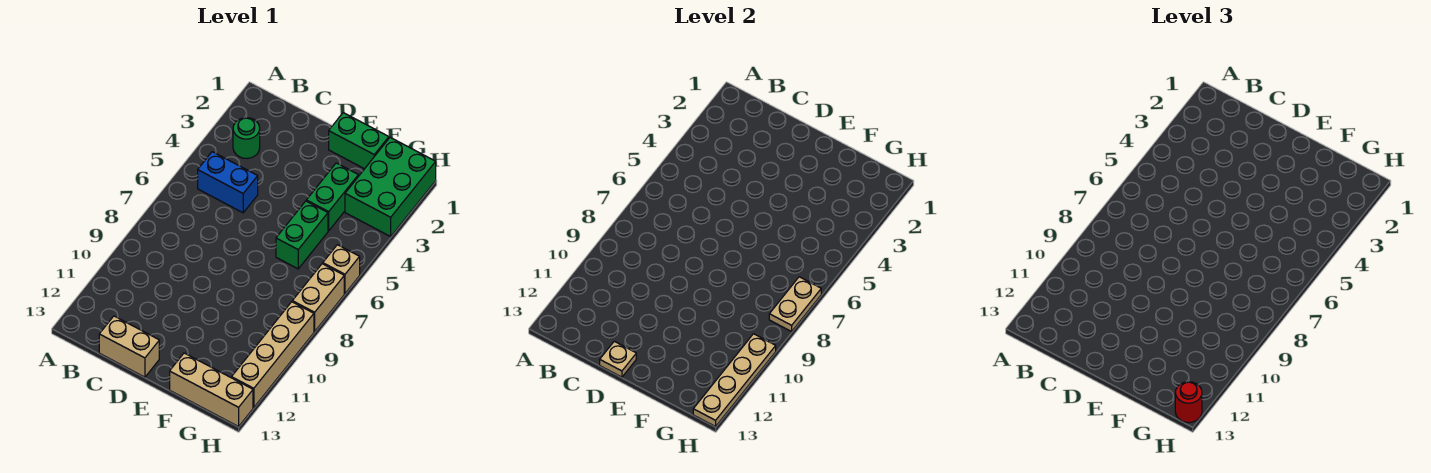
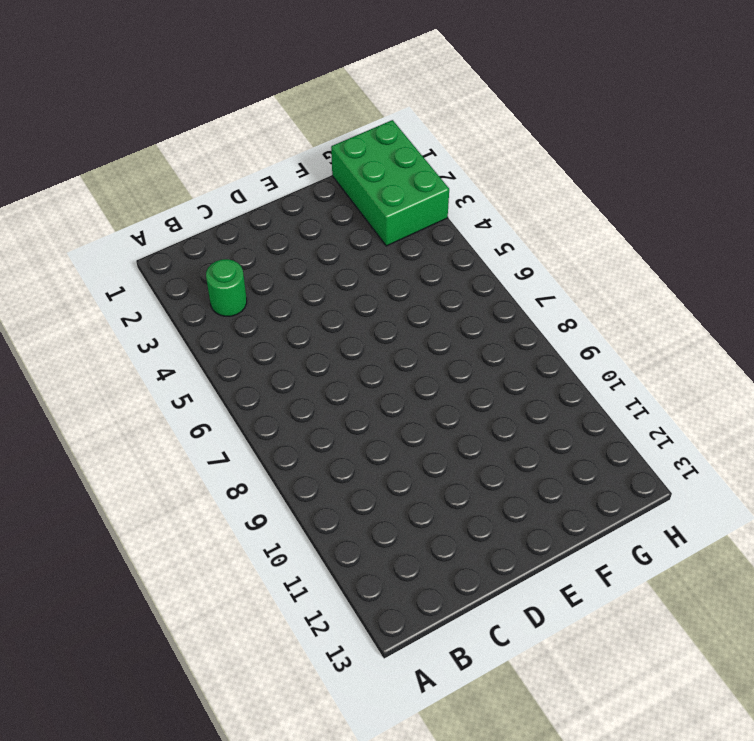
none -> blue brick B5:C5 level 1
none -> tan brick C13:D13 level 1
none -> green brick E1:F1 level 1

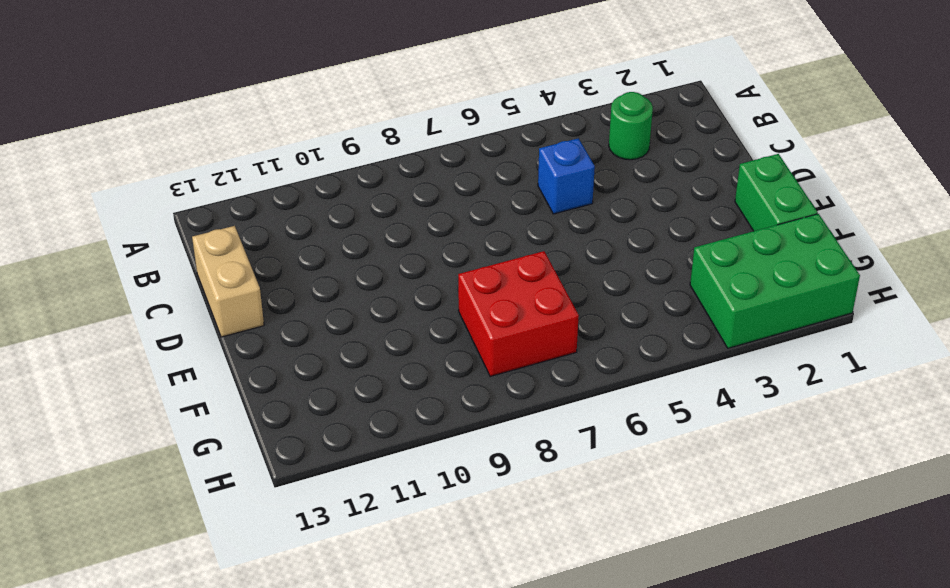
blue brick C5 level 1 -> blue brick B5:C5 level 1
red brick F7:G8 level 1 -> none
none -> green brick F3:F4 level 1
none -> green brick F5:F6 level 1
none -> tan brick F13:H13 level 1

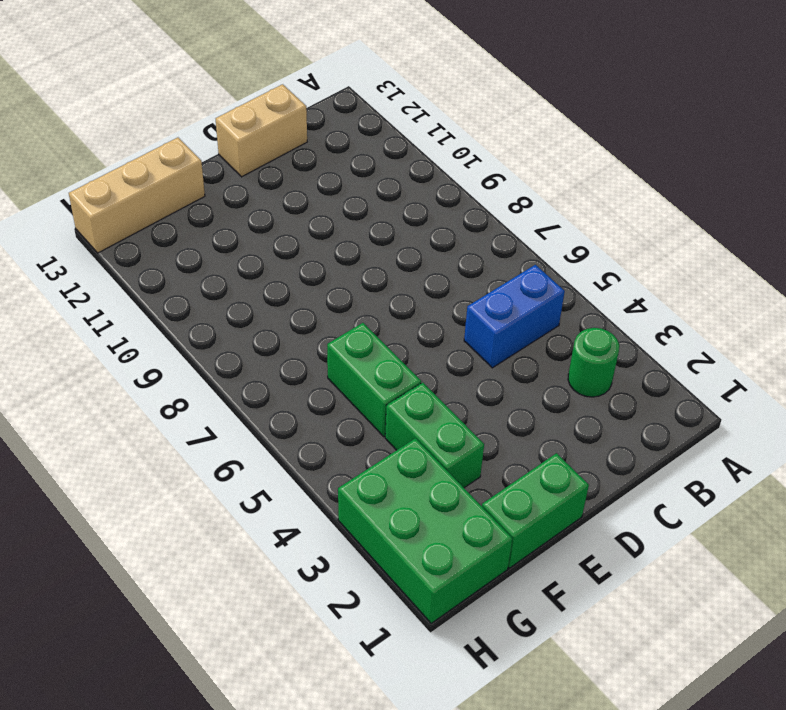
none -> tan brick H6 level 1
none -> tan brick H7:H8 level 1
none -> tan brick H9:H12 level 1

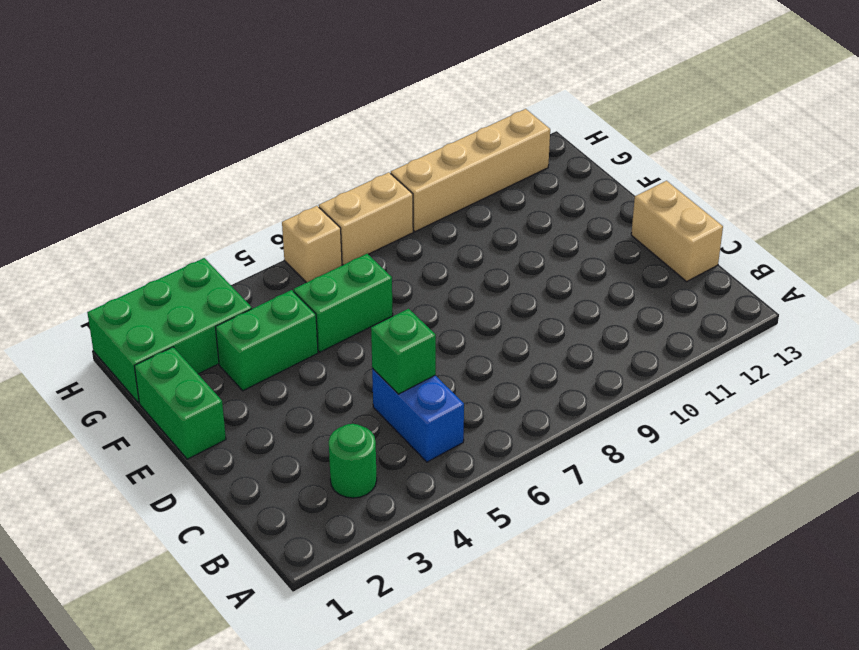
green brick C5 level 2 -> none
none -> tan brick F13:H13 level 1
none -> tan plate D13 level 2
none -> tan plate H7:H8 level 2

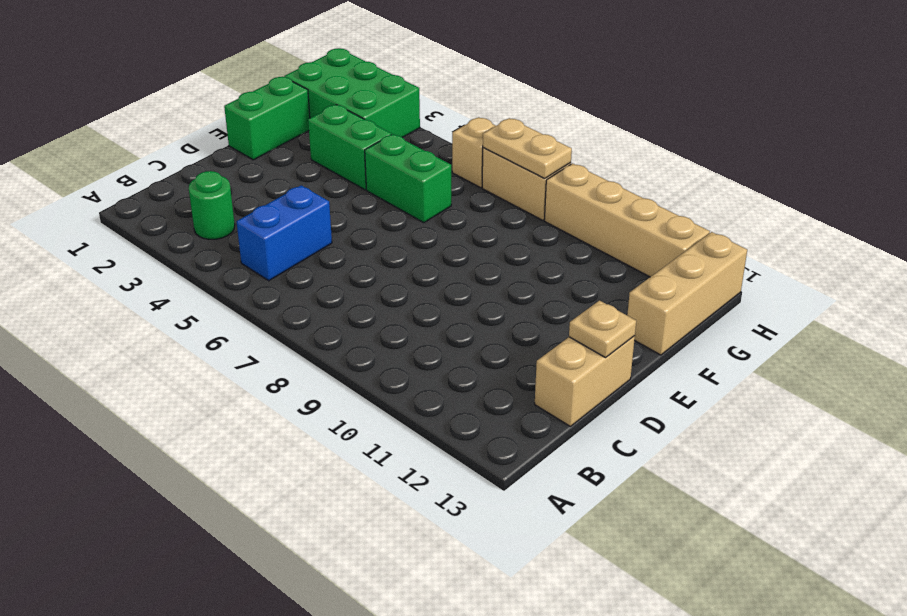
none -> tan plate H10:H13 level 2
none -> red round brick H13 level 3

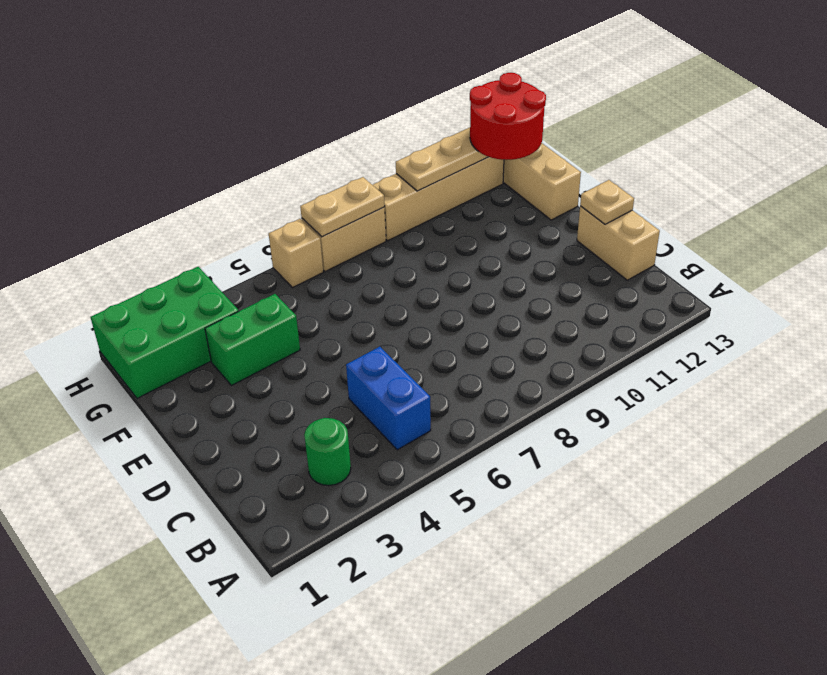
red round brick G12:H13 level 3 -> red round brick H13 level 3
none -> green brick E1:F1 level 1
none -> green brick F5:F6 level 1

